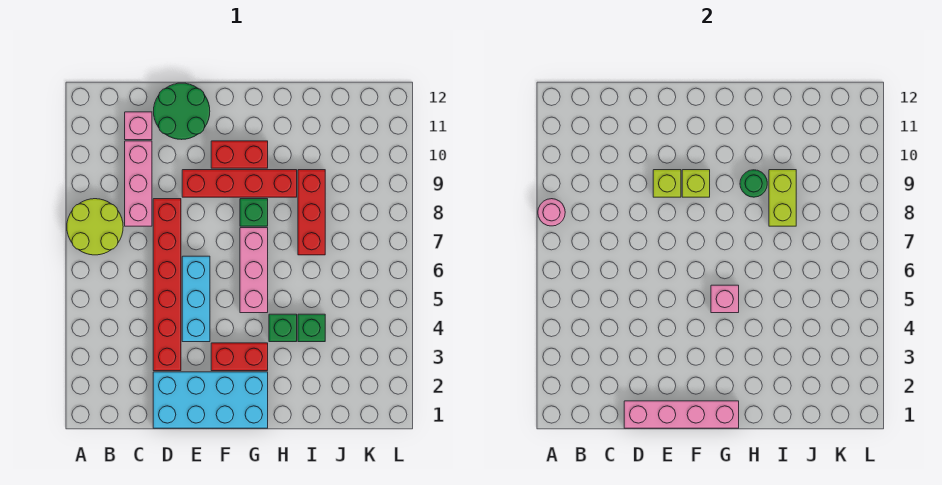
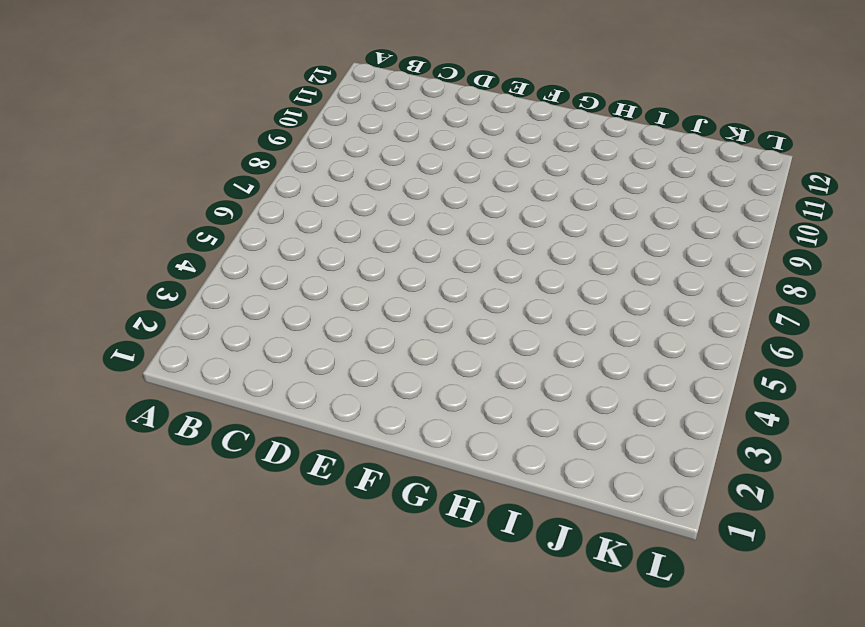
none -> lime round brick A7:B8 level 1
none -> pink brick C8:C10 level 1
none -> pink brick C11 level 1

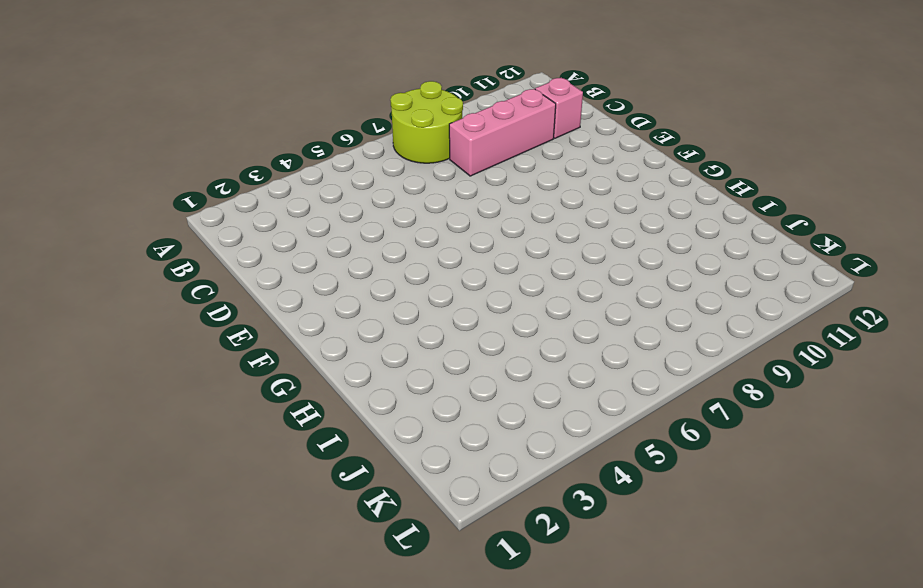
none -> cyan brick D1:G2 level 1
none -> red brick D3:D8 level 1
none -> green round brick D11:E12 level 1

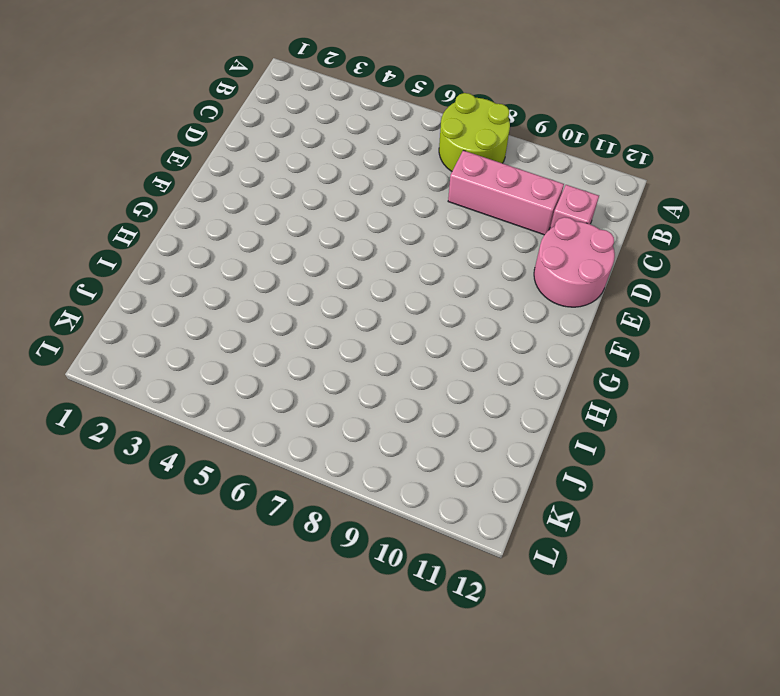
pink round brick D11:E12 level 1 -> green round brick D11:E12 level 1
none -> cyan brick D1:G2 level 1
none -> red brick D3:D8 level 1
none -> cyan brick E4:E6 level 1

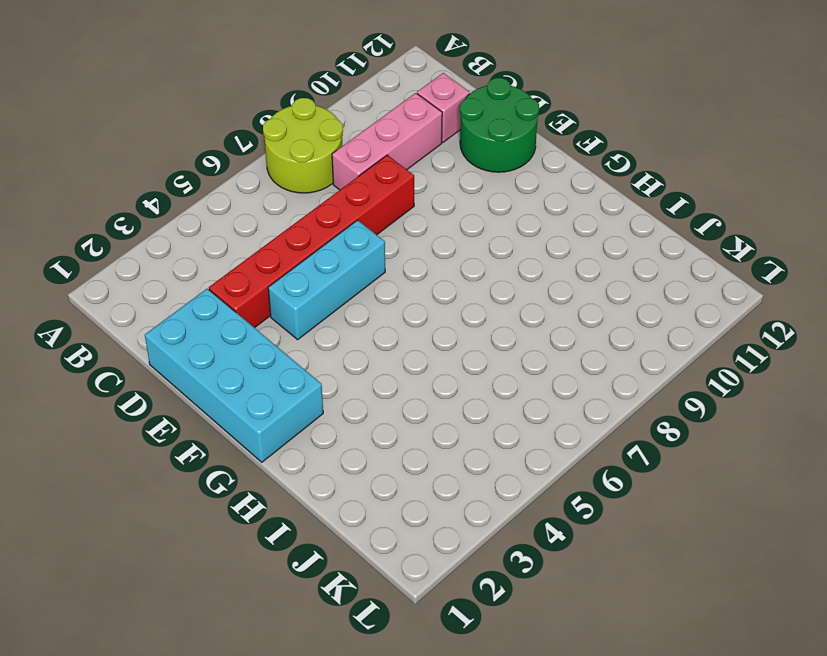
none -> red brick E9:H9 level 1
none -> red brick F3:G3 level 1
none -> red brick F10:G10 level 1

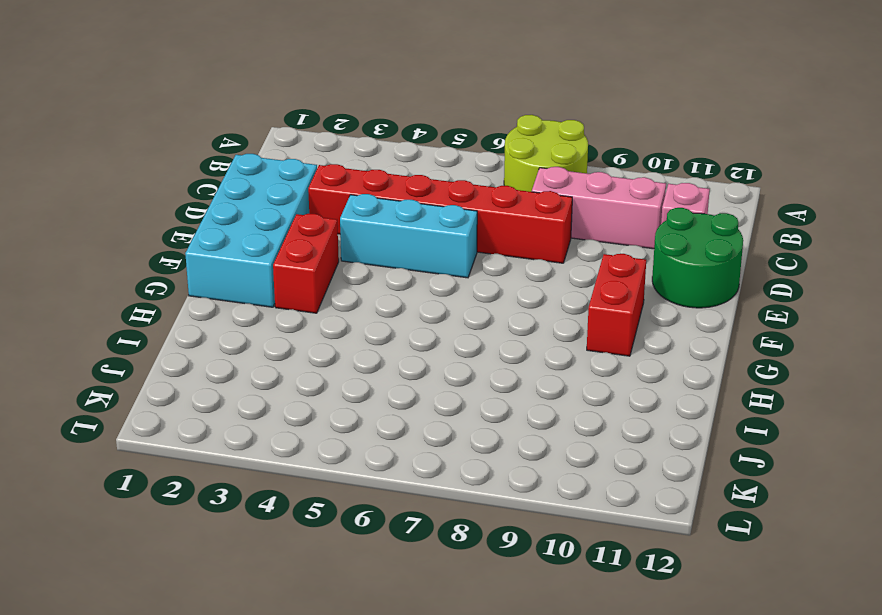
none -> red brick E9:H9 level 1
none -> pink brick G5:G7 level 1
none -> green brick G8 level 1

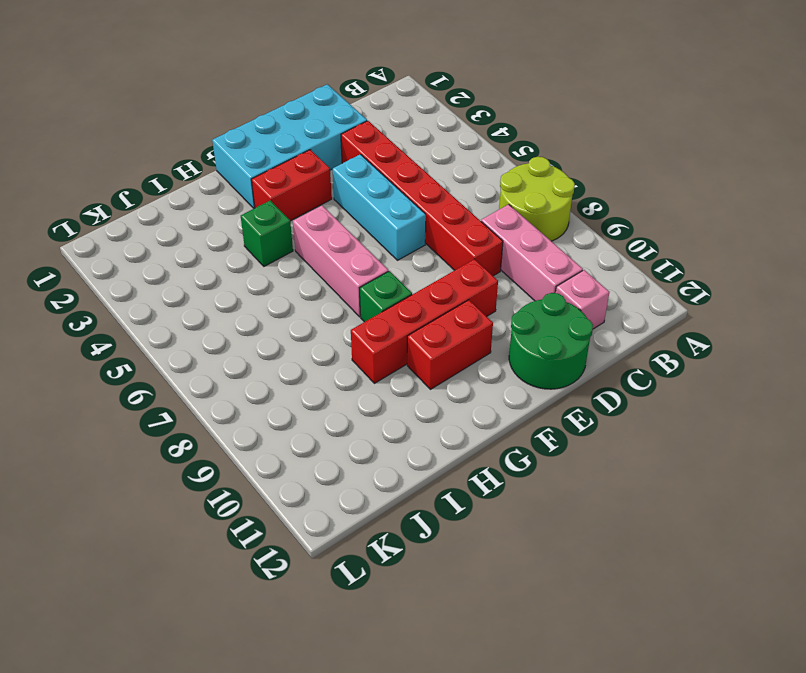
none -> green brick I4 level 1
none -> red brick I7:I9 level 1
none -> pink round brick A8 level 2

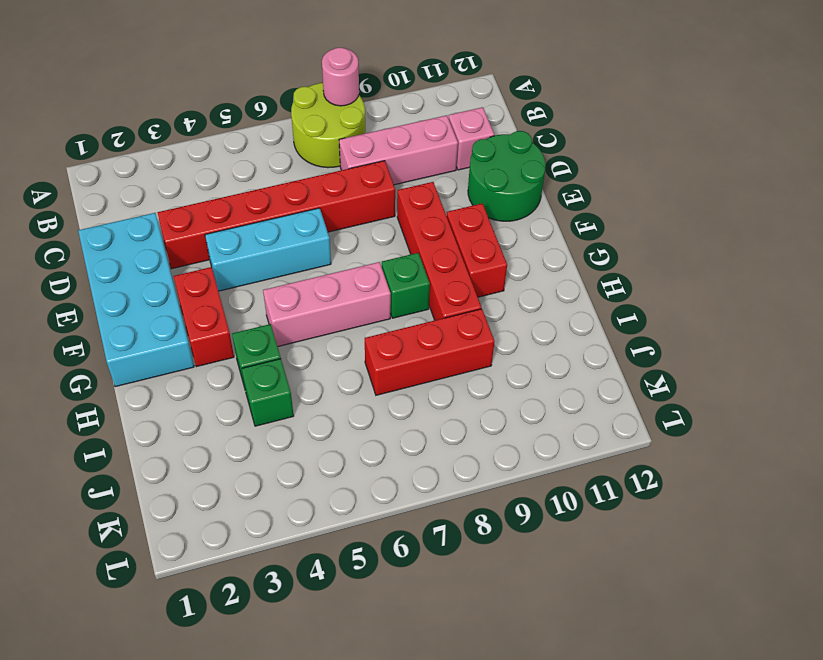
none -> pink brick D1:G1 level 2
none -> lime brick E9 level 2
none -> lime brick F9 level 2

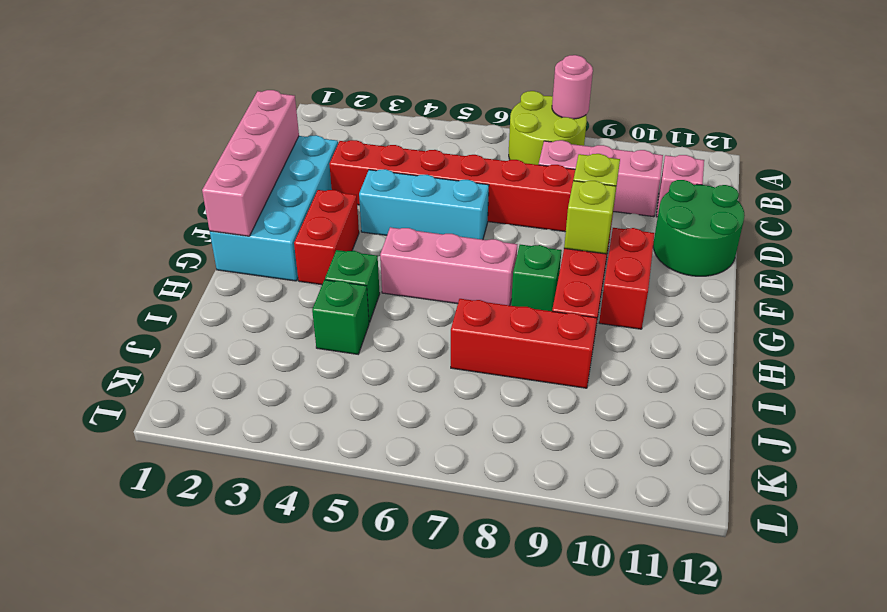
none -> pink brick G5 level 2
none -> green round brick H9 level 2
none -> lime brick I8:I9 level 2

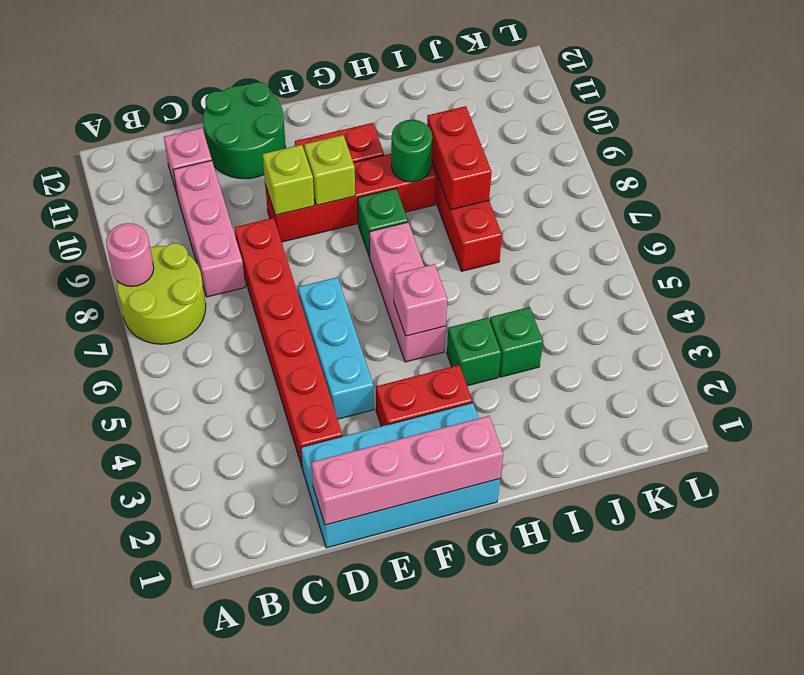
red brick I8:I9 level 2 -> lime brick I8:I9 level 2

